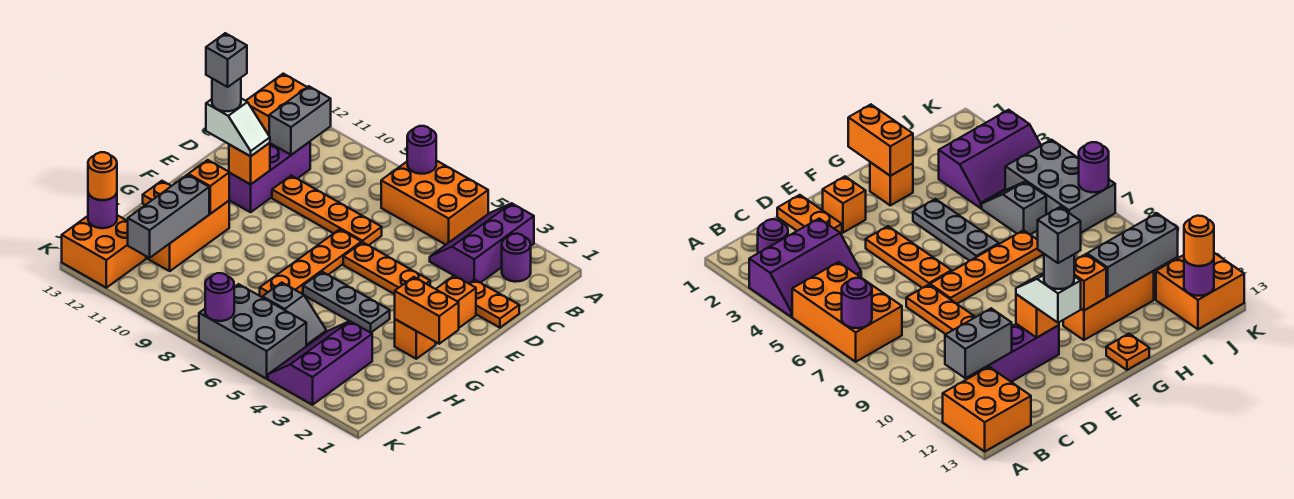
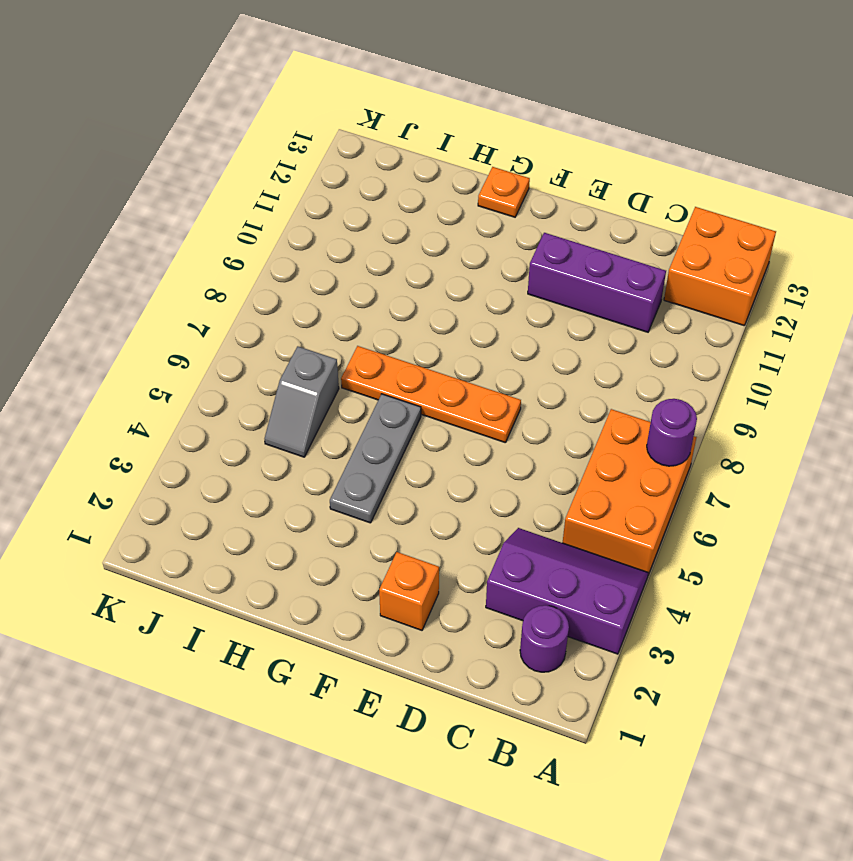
none -> orange plate D1:D2 level 1
none -> orange plate D7:D10 level 1
none -> orange plate E4:E6 level 1
none -> orange brick G2 level 1

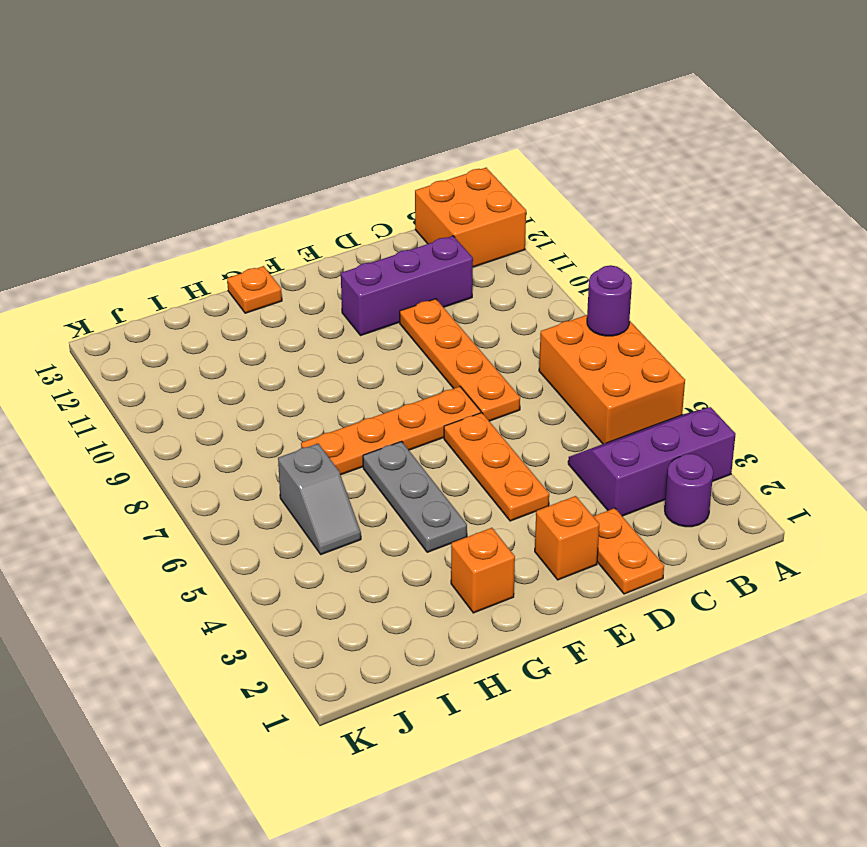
none -> orange brick G11:I11 level 1
none -> purple slope I3:K4 level 1 top 3
none -> grey brick J5:K7 level 1
none -> orange brick J12:K13 level 1

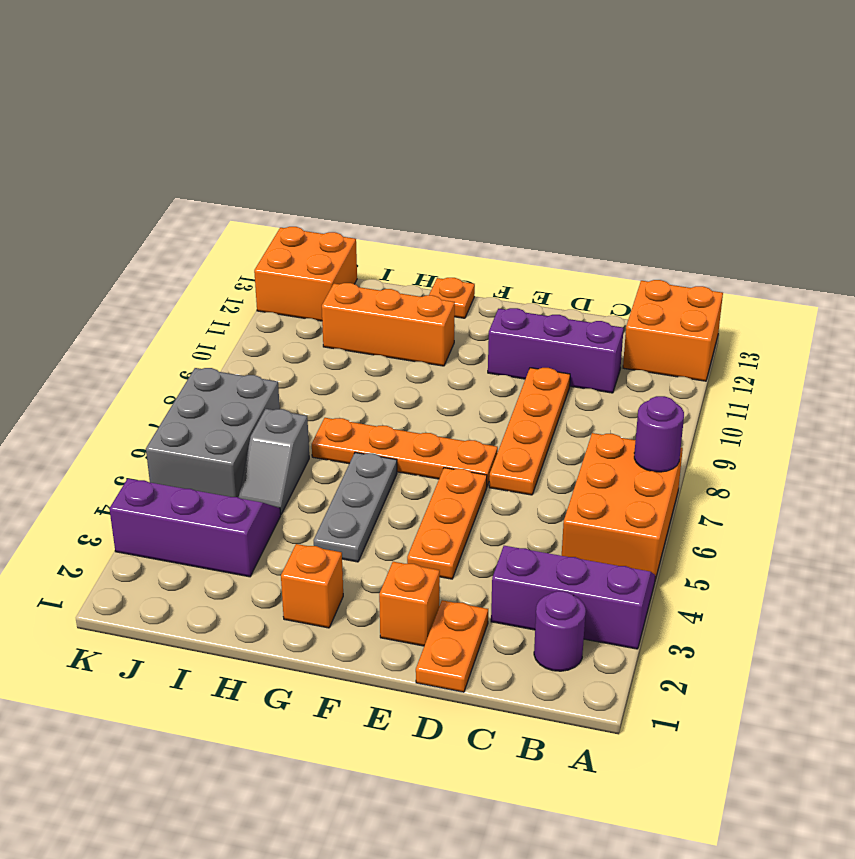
none -> grey brick B11:C11 level 2
none -> orange brick E11 level 2
none -> orange brick G1:G2 level 2
none -> orange brick G11 level 2

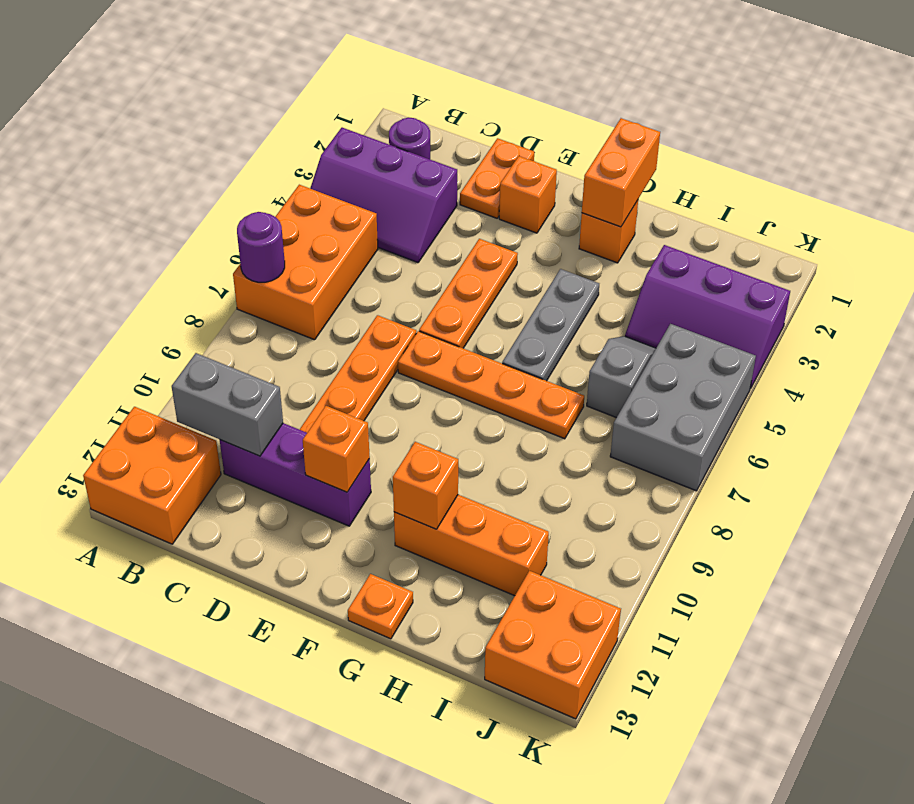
none -> grey brick H11:J11 level 2
none -> purple round brick J13 level 2
none -> purple round brick K7 level 2
none -> white slope E11:E12 level 3 top 12

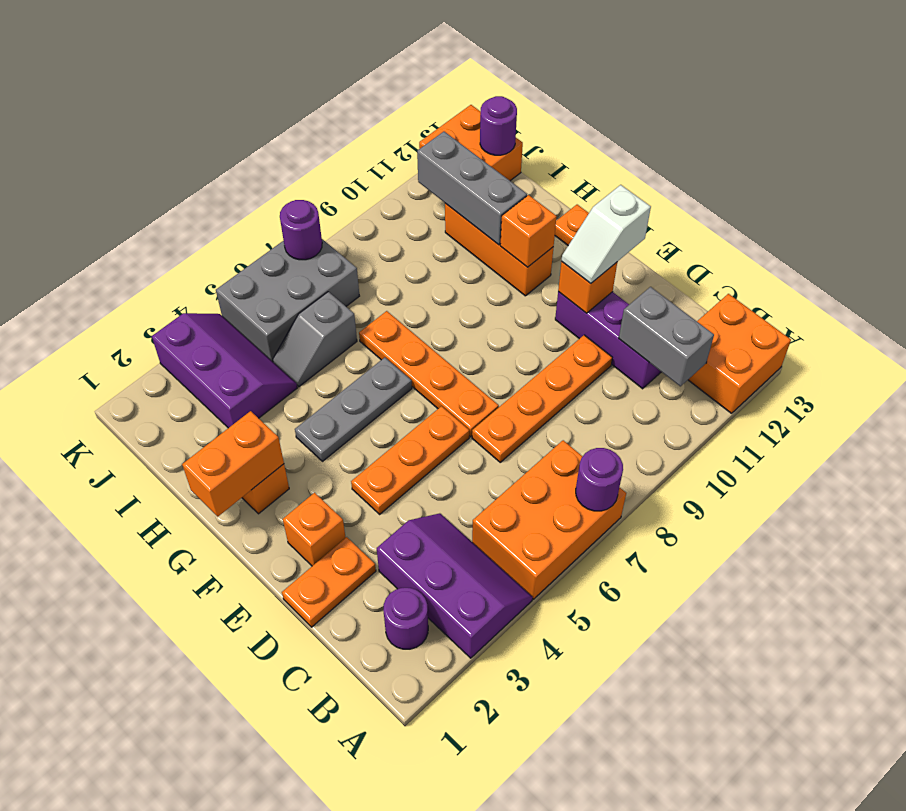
none -> orange round brick J13 level 3
none -> grey round brick E12 level 4
none -> grey brick E12 level 5

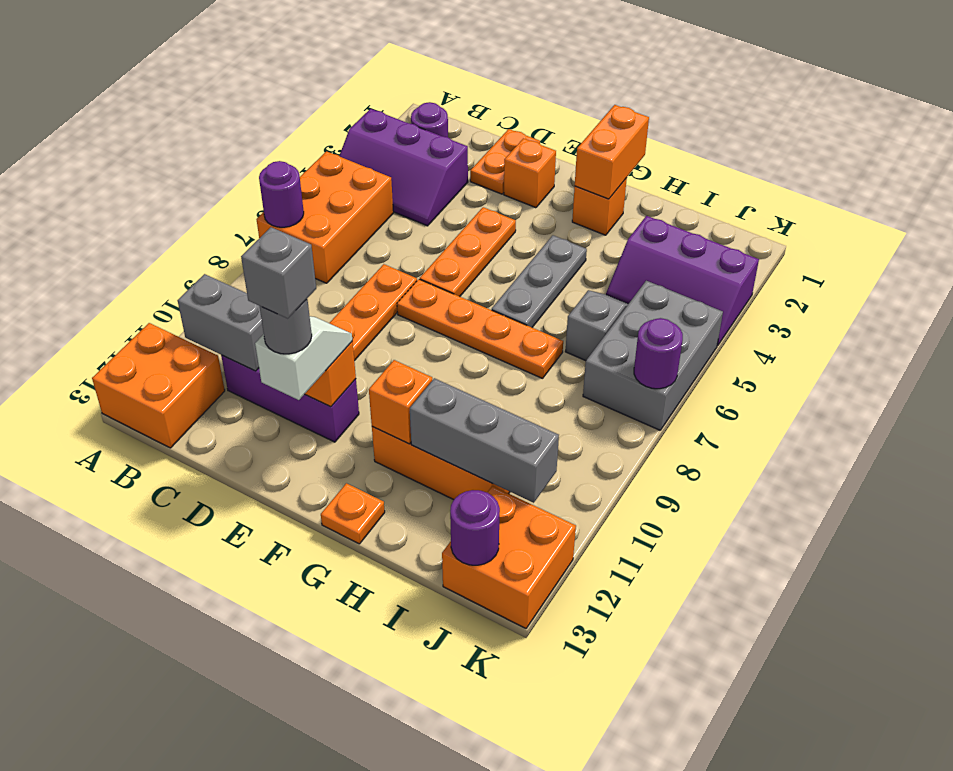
none -> orange round brick J13 level 3

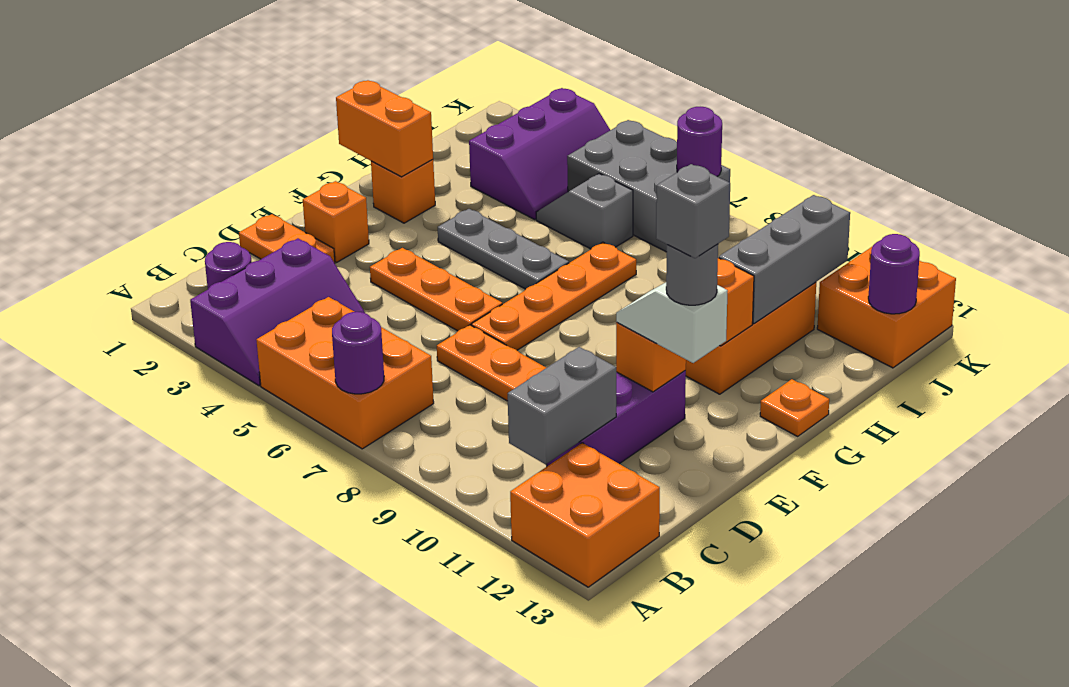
none -> orange round brick J13 level 3

